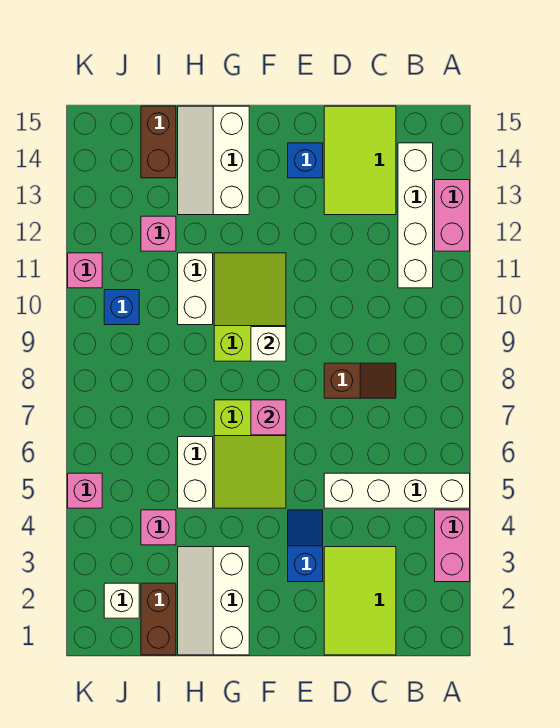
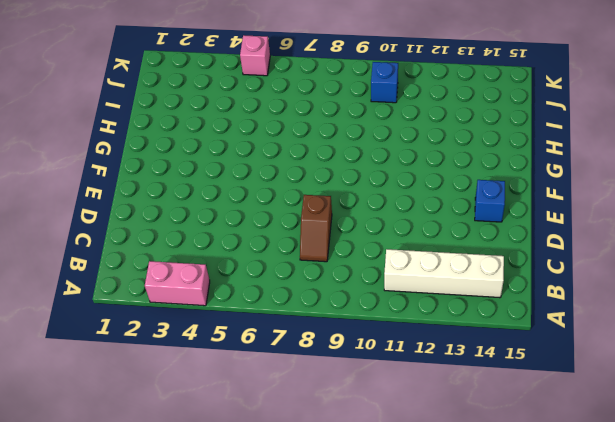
none -> white brick A5:D5 level 1
none -> pink brick A12:A13 level 1
none -> lime tile C1:D3 level 1

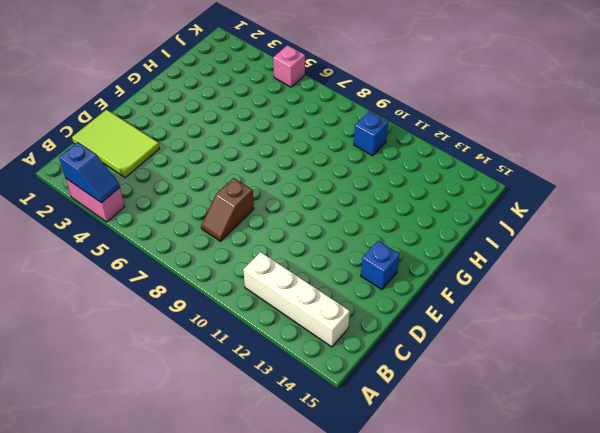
blue slope A3:A4 level 2 top 3 -> blue slope E3:E4 level 1 top 3
none -> white brick A5:D5 level 1
none -> pink brick A12:A13 level 1
none -> lime tile C13:D15 level 1

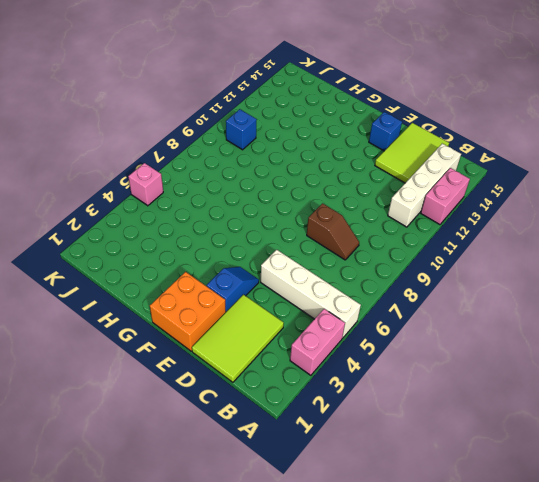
orange brick E1:F2 level 1 -> none
none -> lime slope F5:G7 level 1 top 7
none -> lime slope F9:G11 level 1 top 9
none -> white slope G1:H3 level 1 top G

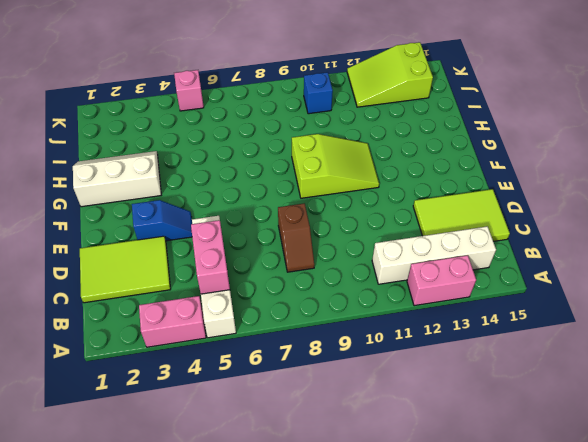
pink brick B5:C5 level 2 -> none
lime slope J12:K14 level 1 top 14 -> lime slope F5:G7 level 1 top 7
none -> blue brick E14 level 1
none -> white slope G13:H15 level 1 top G
none -> white brick H5:H6 level 1

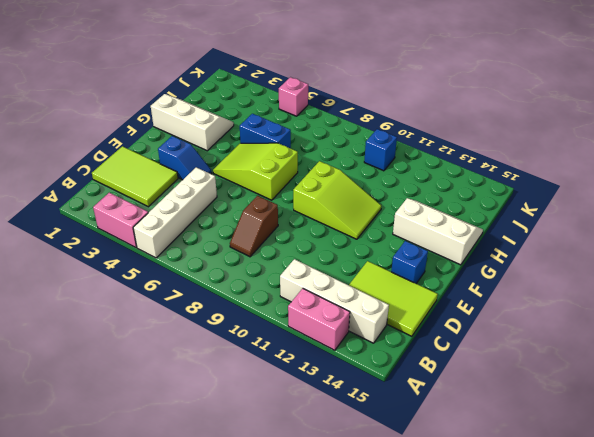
blue brick H5:H6 level 1 -> white brick H5:H6 level 1
none -> white brick H10:H11 level 1
none -> brown brick I1:I2 level 1
none -> pink brick I4 level 1

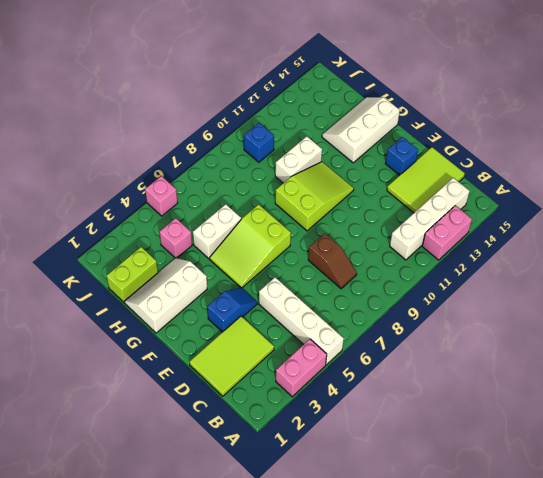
lime brick I1:I2 level 1 -> brown brick I1:I2 level 1
none -> pink brick I12 level 1
none -> brown brick I14:I15 level 1
none -> white brick J2 level 1

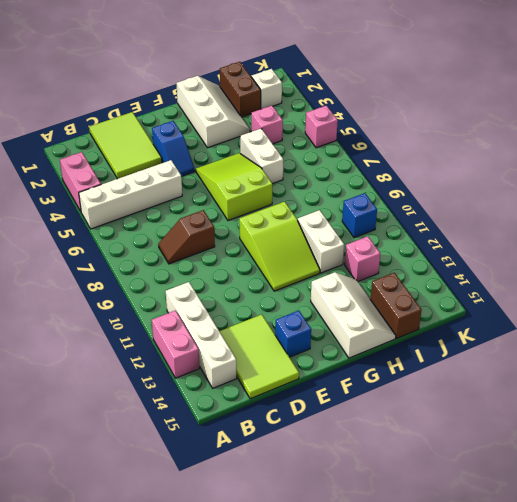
none -> pink brick K11 level 1
none -> pink brick F7 level 2
none -> white brick F9 level 2

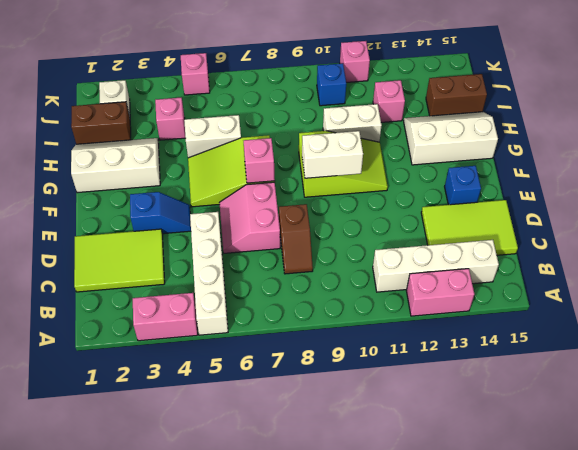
pink slope D6:E7 level 1 top 7 -> none
white brick F9:F10 level 2 -> white brick F9 level 2

